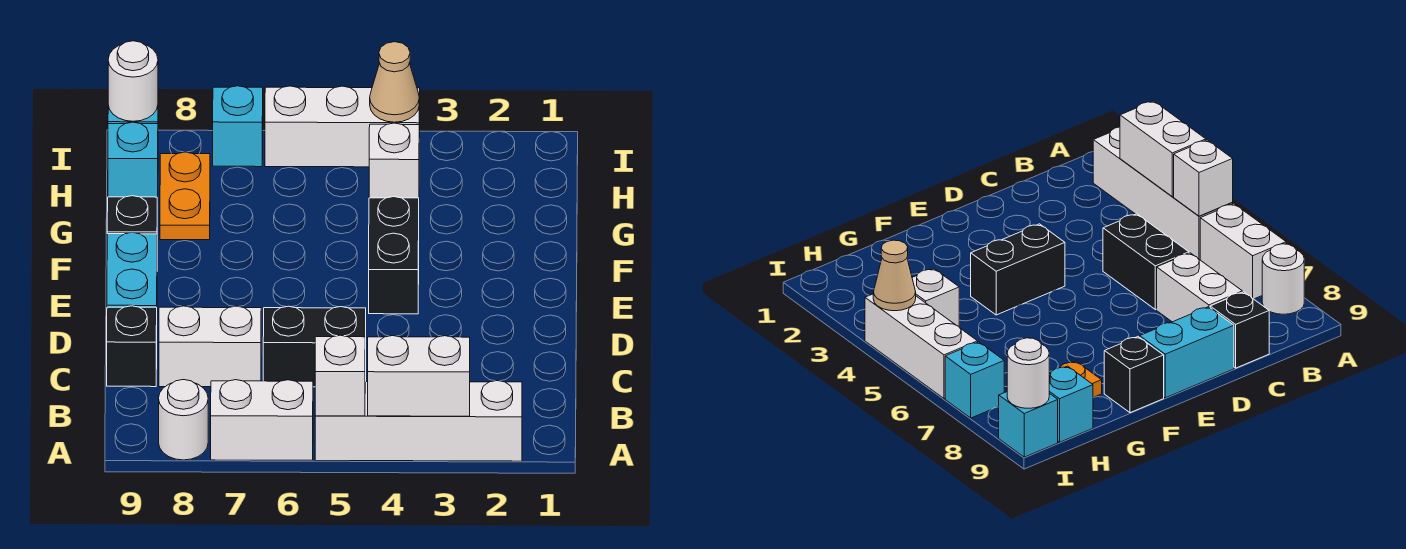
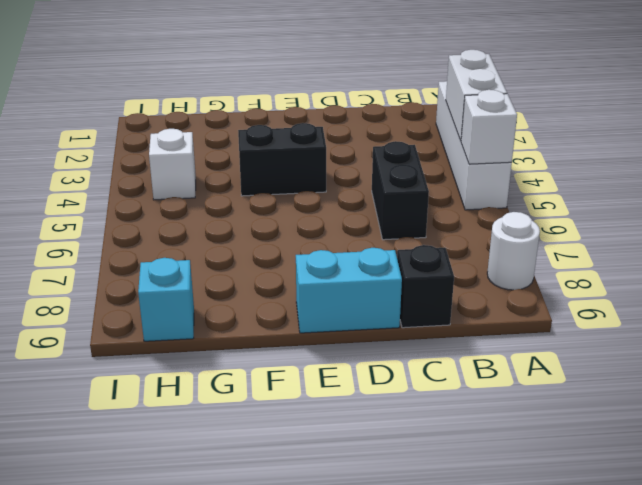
none -> white brick A6:A7 level 1
none -> white brick C7:C8 level 1
none -> black brick F9 level 1

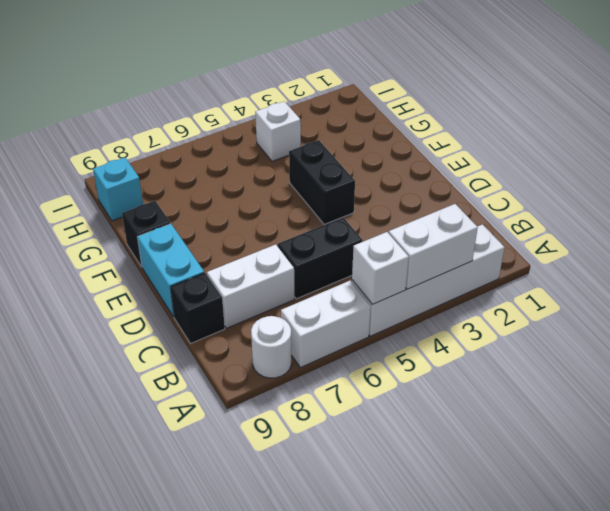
none -> orange plate G8:H8 level 1
none -> white brick I4:I6 level 1
none -> cyan brick I7 level 1

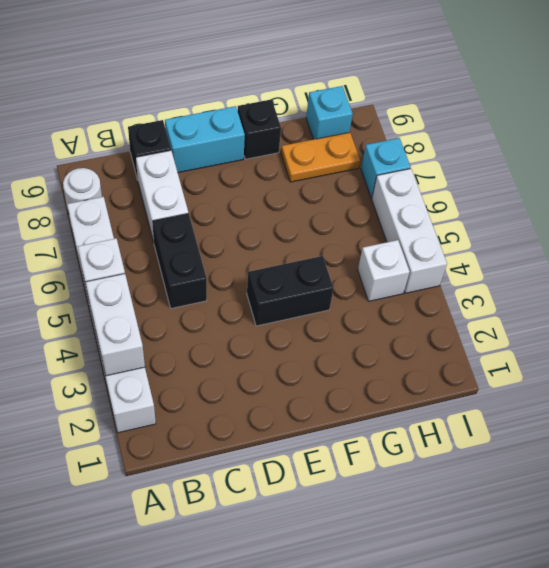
none -> cyan brick I9 level 1
none -> tan cone I4 level 2
none -> white round brick I9 level 2

